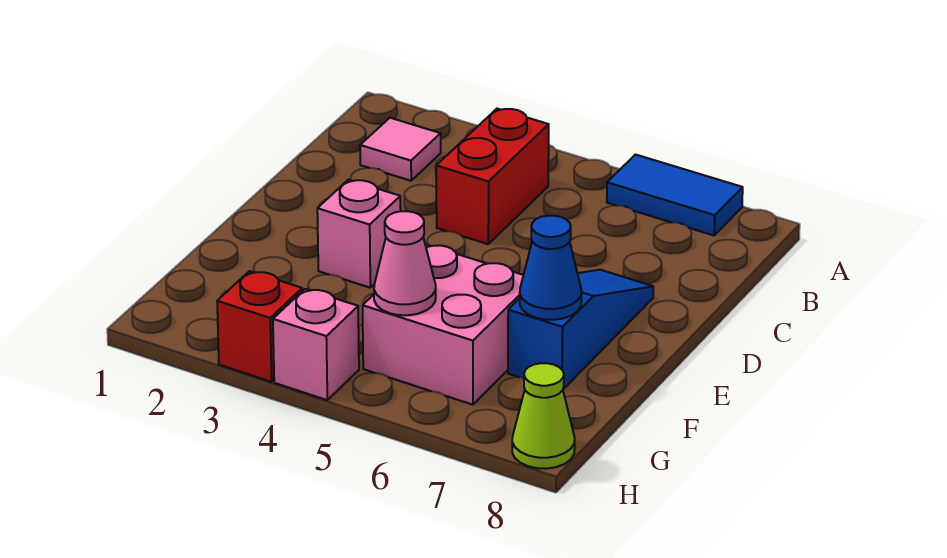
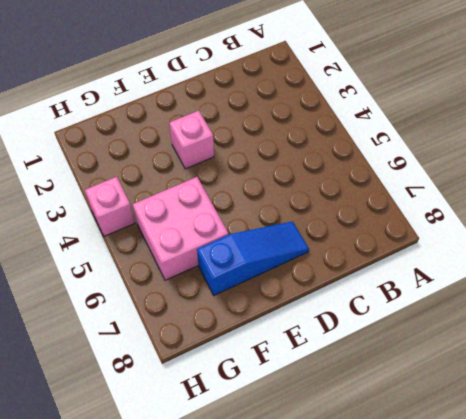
none -> blue tile A6:A7 level 1
none -> pink tile B2 level 1

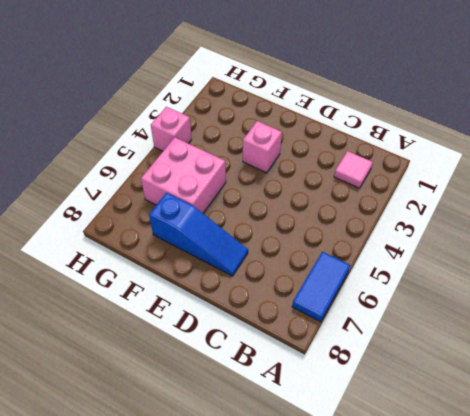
none -> red brick B4:C4 level 1
none -> red brick H3 level 1

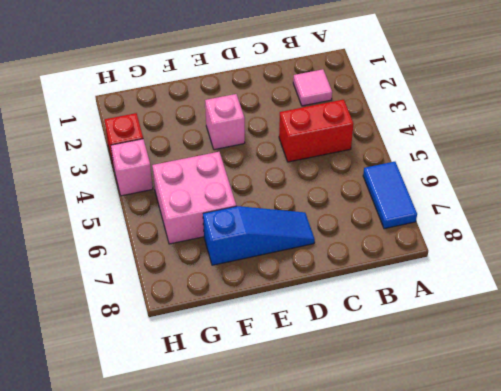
none -> lime cone H8 level 1
none -> blue cone F7 level 2

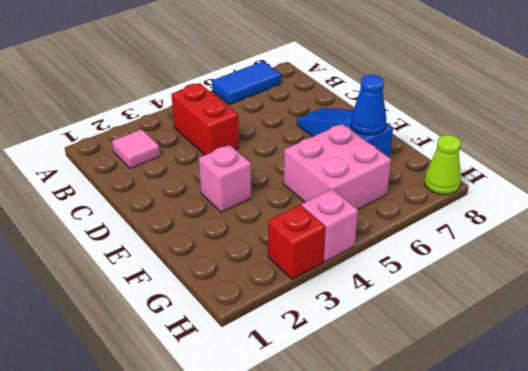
none -> pink cone G5 level 2

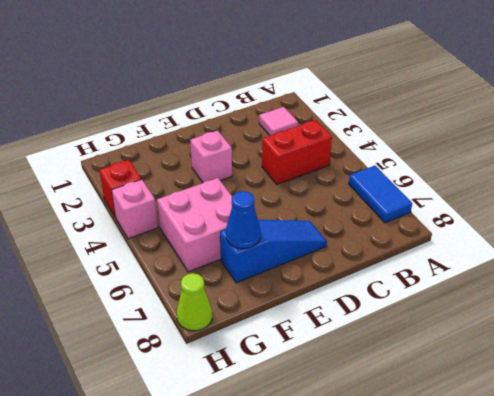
none -> pink cone G5 level 2

